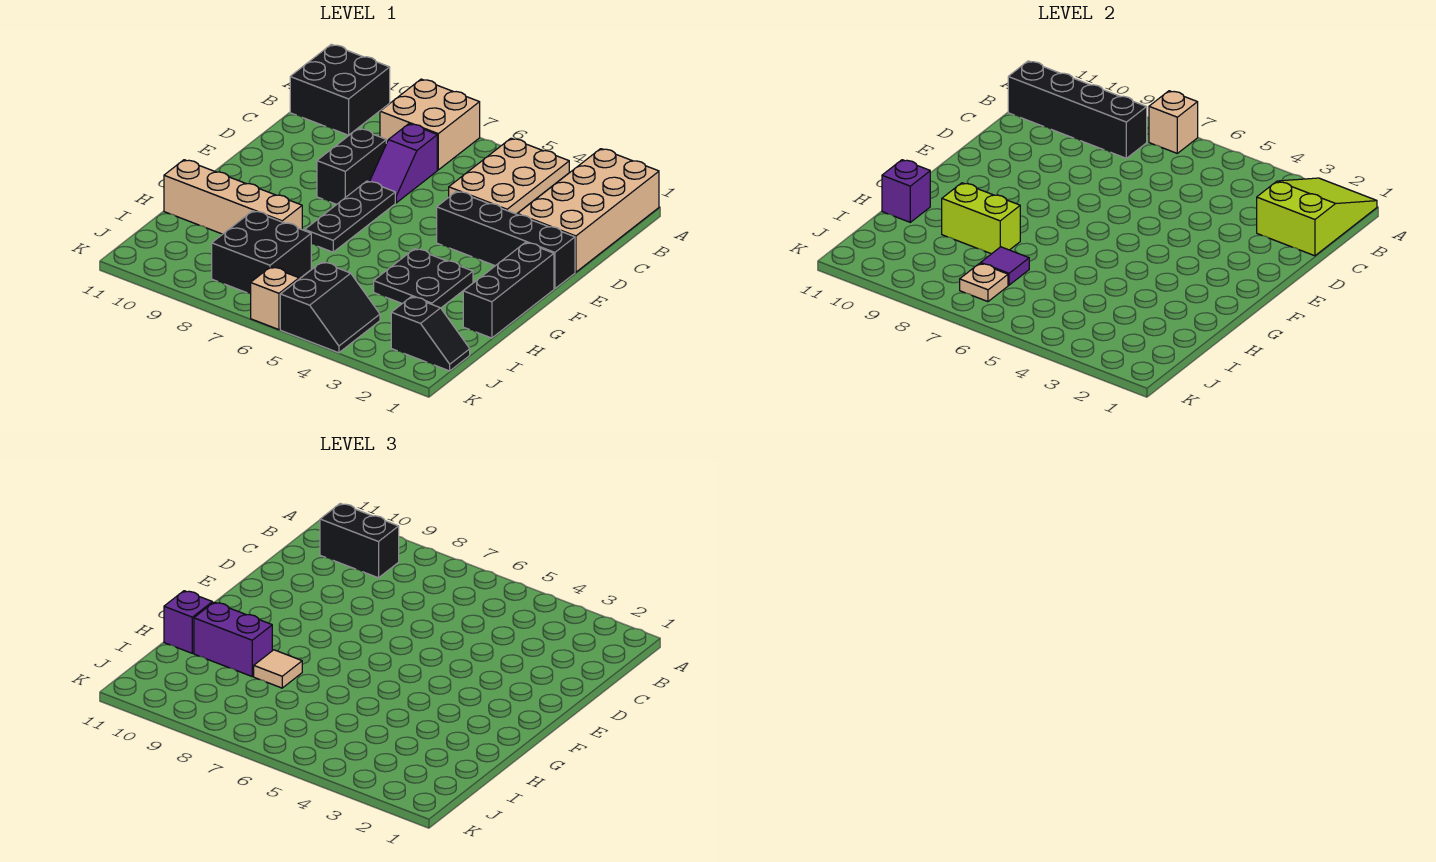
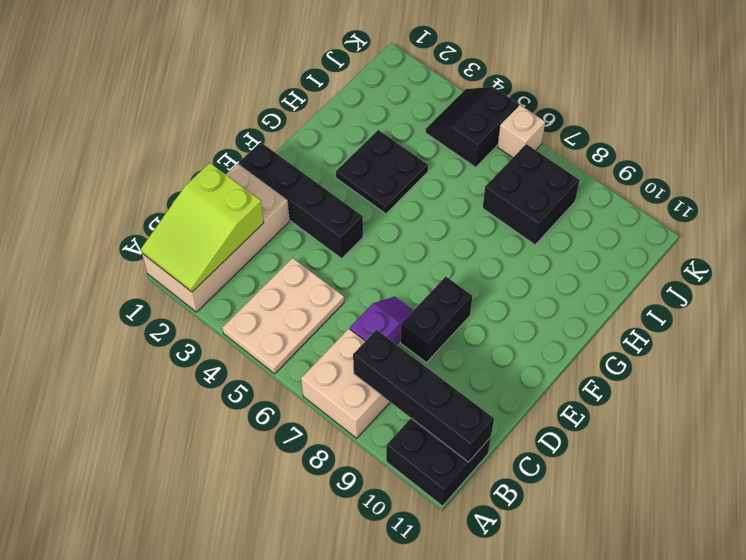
none -> black plate E7:G7 level 1
none -> black brick F1:H1 level 1
none -> tan brick H8:H11 level 1

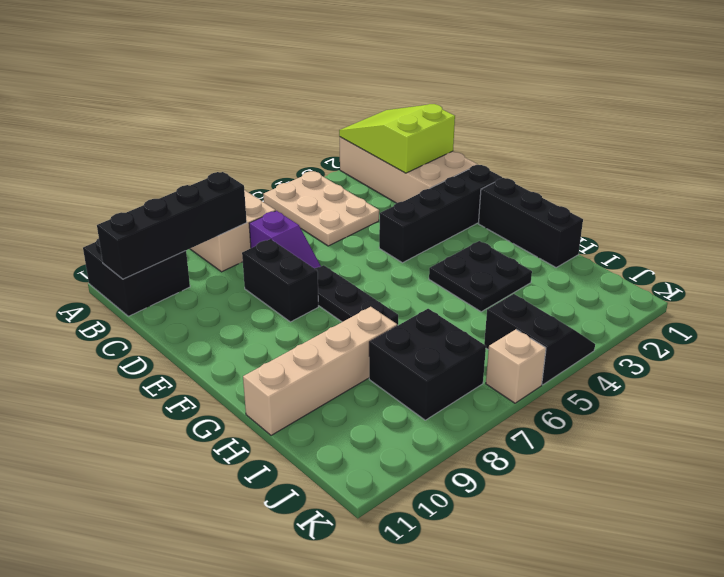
none -> black slope J1:J2 level 1 top 2
none -> tan brick A7 level 2
none -> lime brick H8:H9 level 2

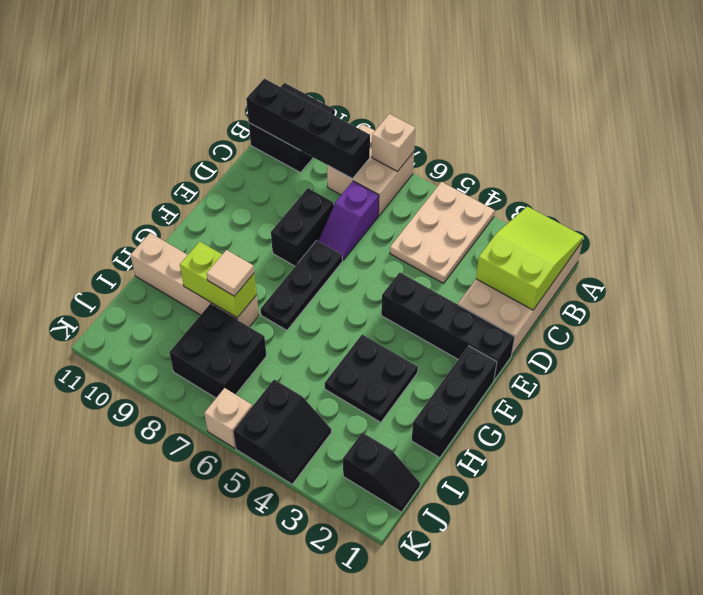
none -> purple brick H11 level 2
none -> purple tile I7 level 2
none -> tan plate J7 level 2

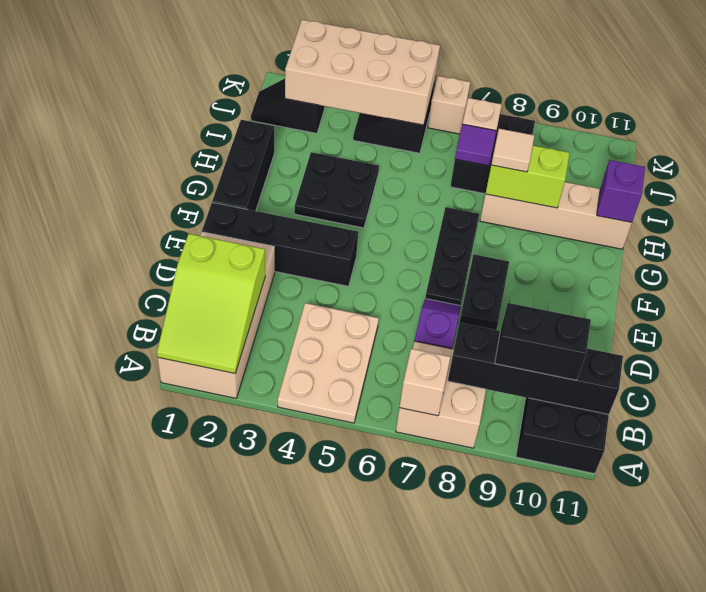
tan brick J2:K5 level 2 -> none
none -> purple brick H9:H10 level 3
none -> purple brick H11 level 3

